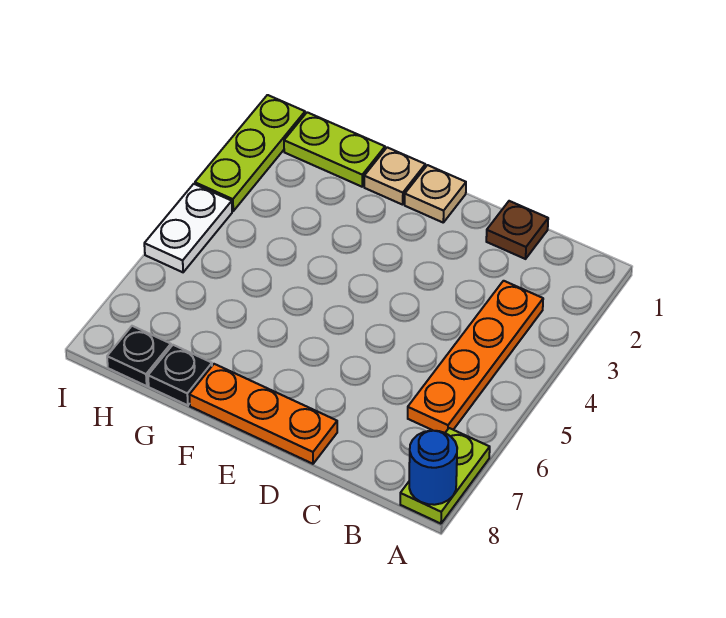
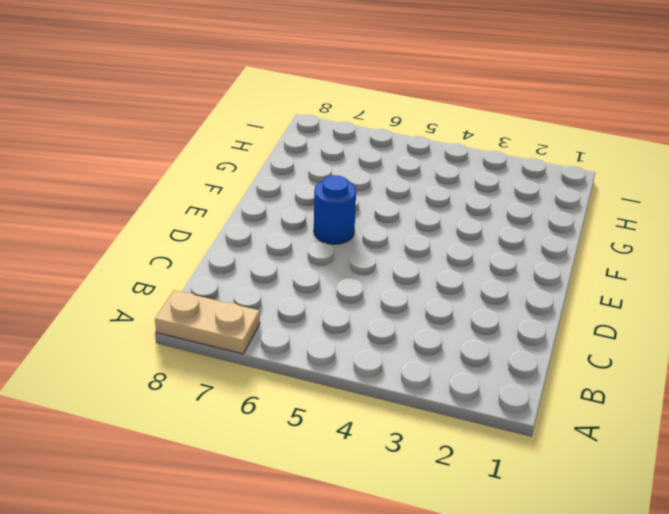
tan plate A7:A8 level 1 -> lime plate A7:A8 level 1
blue round brick E6 level 1 -> blue round brick A8 level 2
none -> orange plate B3:B6 level 1
none -> brown plate C1 level 1
none -> orange plate D8:F8 level 1

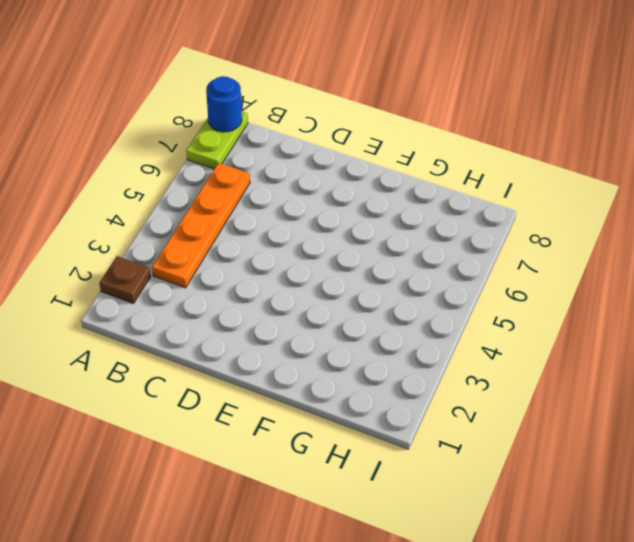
brown plate A2 level 1 -> brown plate C1 level 1
none -> orange plate D8:F8 level 1
none -> tan plate E1 level 1
none -> tan plate F1 level 1

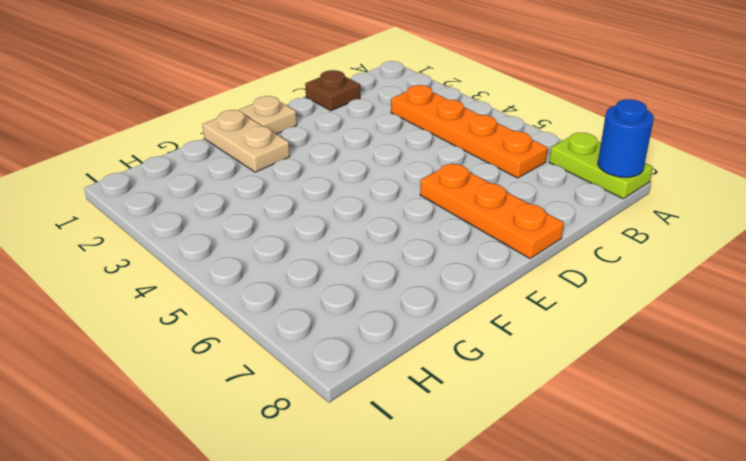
orange plate D6:D8 level 1 -> orange plate D8:F8 level 1
tan plate F1:F2 level 1 -> tan plate F1 level 1
none -> lime plate G1:H1 level 1
none -> black plate G8 level 1
none -> black plate H8 level 1

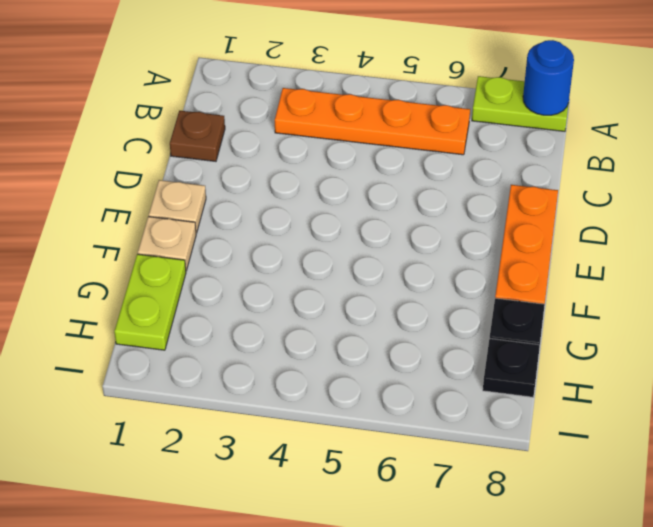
none -> lime plate I1:I3 level 1
none -> white plate I4:I5 level 1

